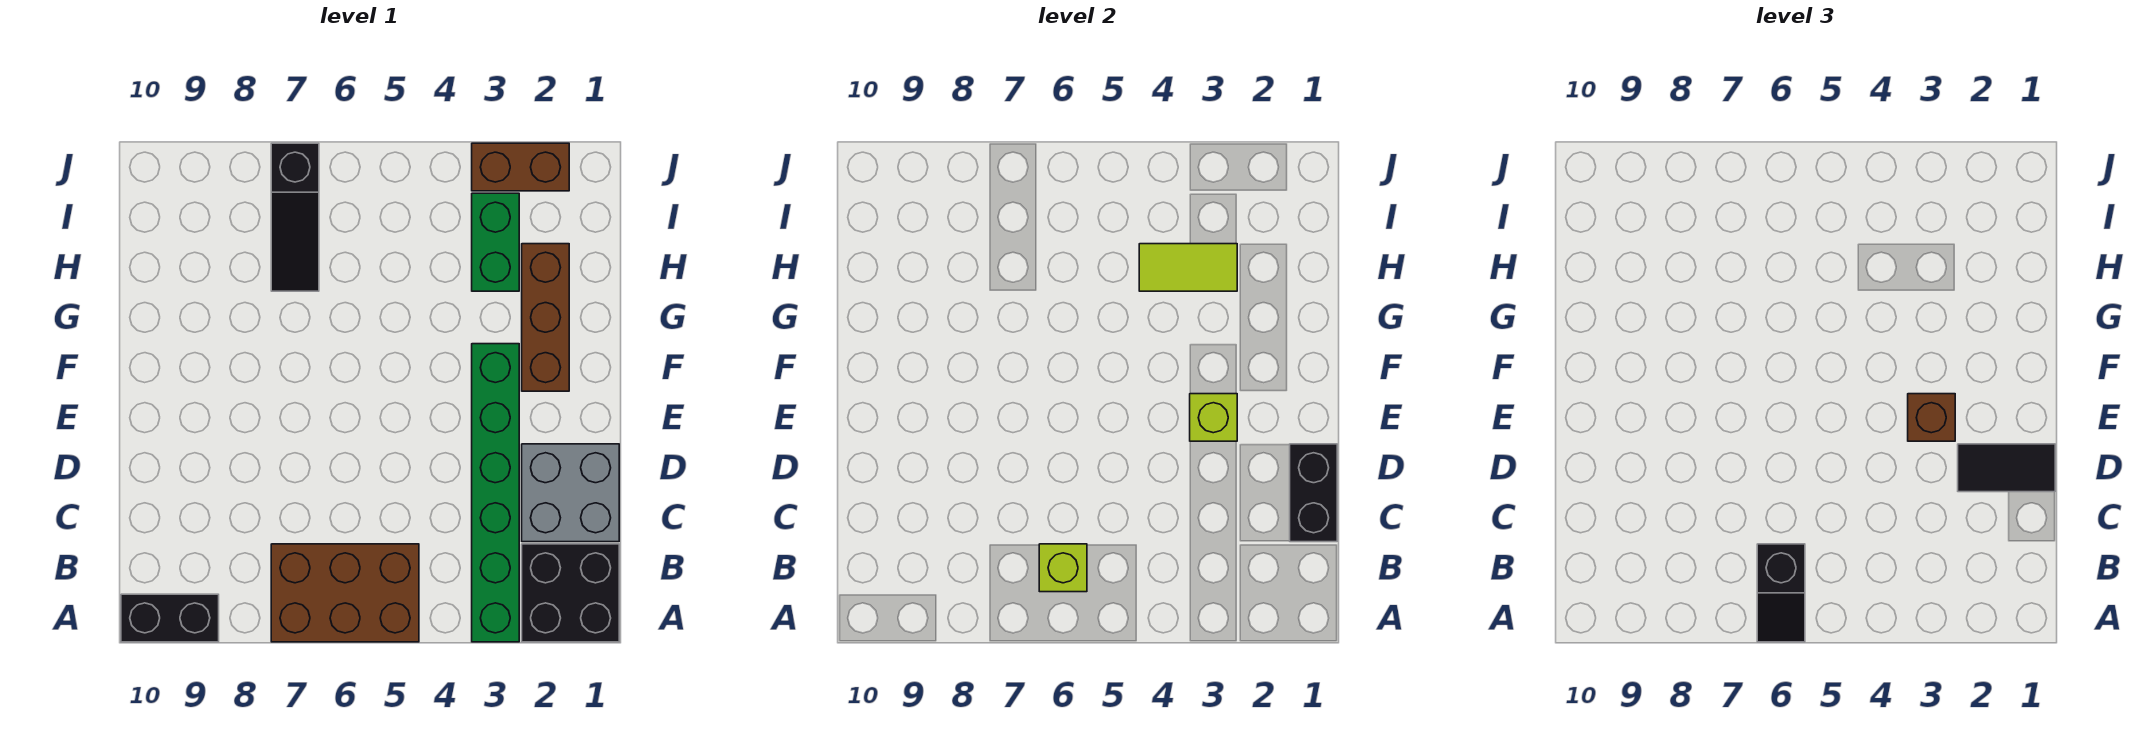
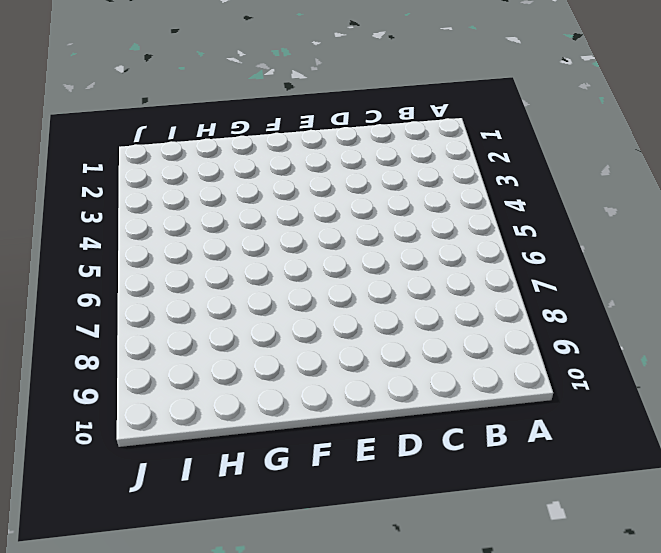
none -> black brick A1:B2 level 1
none -> green brick A3:F3 level 1
none -> brown brick A5:B7 level 1

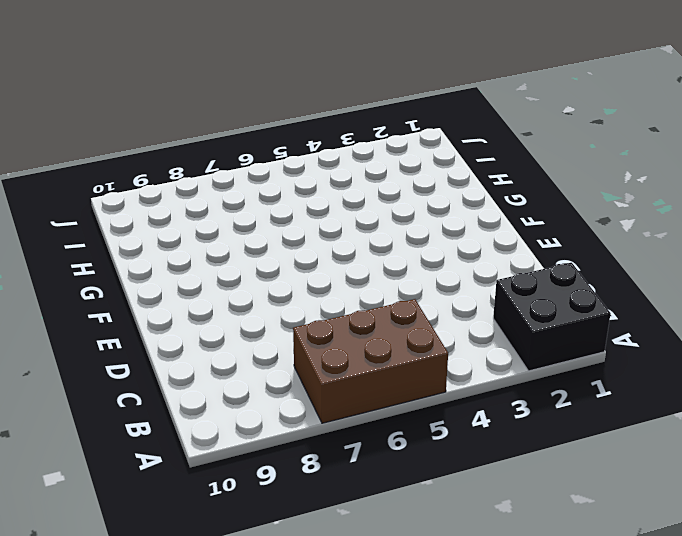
none -> green brick A3:F3 level 1
none -> black brick A9:A10 level 1
none -> grey brick C1:D2 level 1

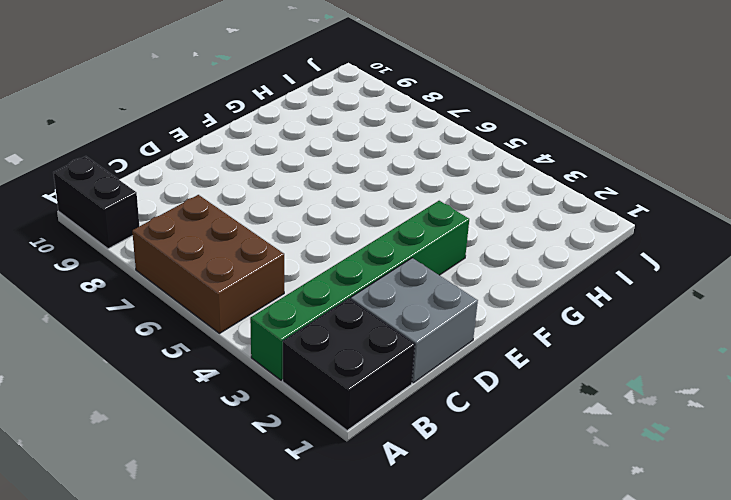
none -> brown brick F2:H2 level 1
none -> green brick H3:I3 level 1
none -> black slope H7:J7 level 1 top J

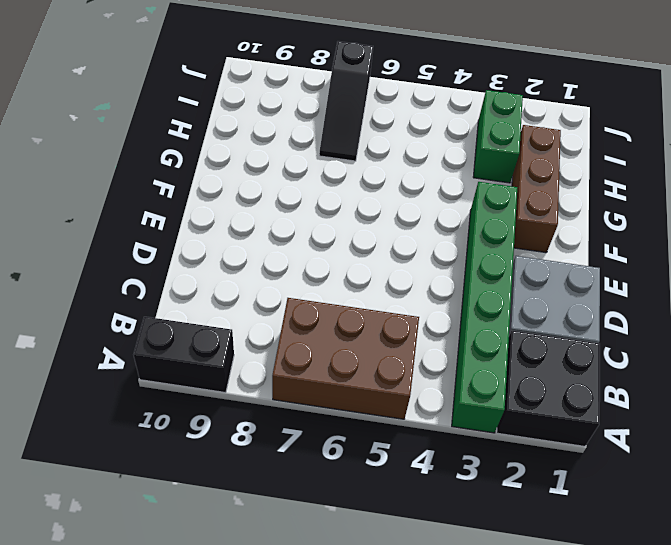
none -> brown brick J2:J3 level 1
none -> lime brick B6 level 2
none -> black brick C1:D1 level 2

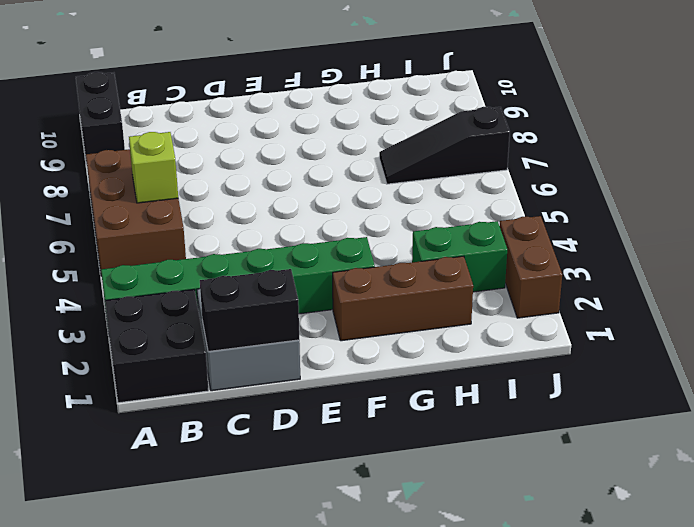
none -> lime brick E3 level 2
none -> lime tile H3:H4 level 2
none -> black slope A6:B6 level 3 top B

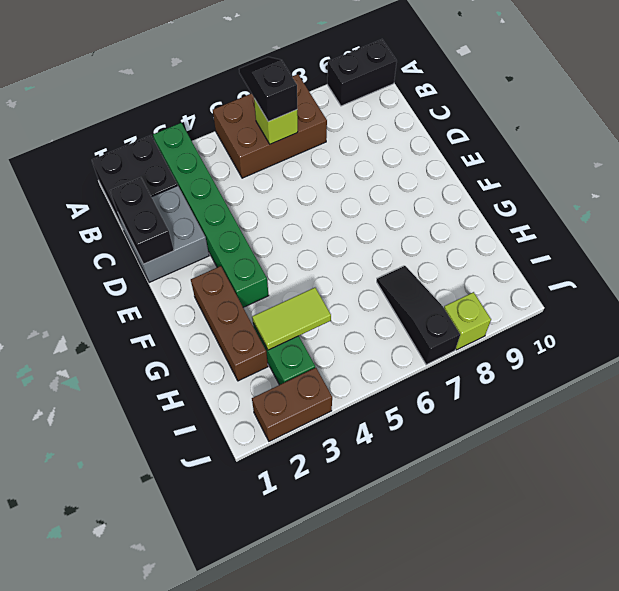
lime brick J8 level 1 -> lime brick E3 level 2
none -> black tile D1:D2 level 3
none -> brown brick E3 level 3

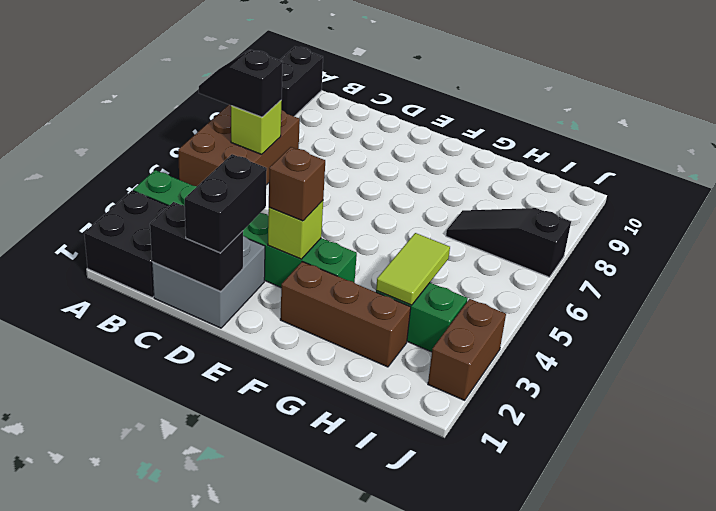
black brick D1:D2 level 3 -> black tile D1:D2 level 3

